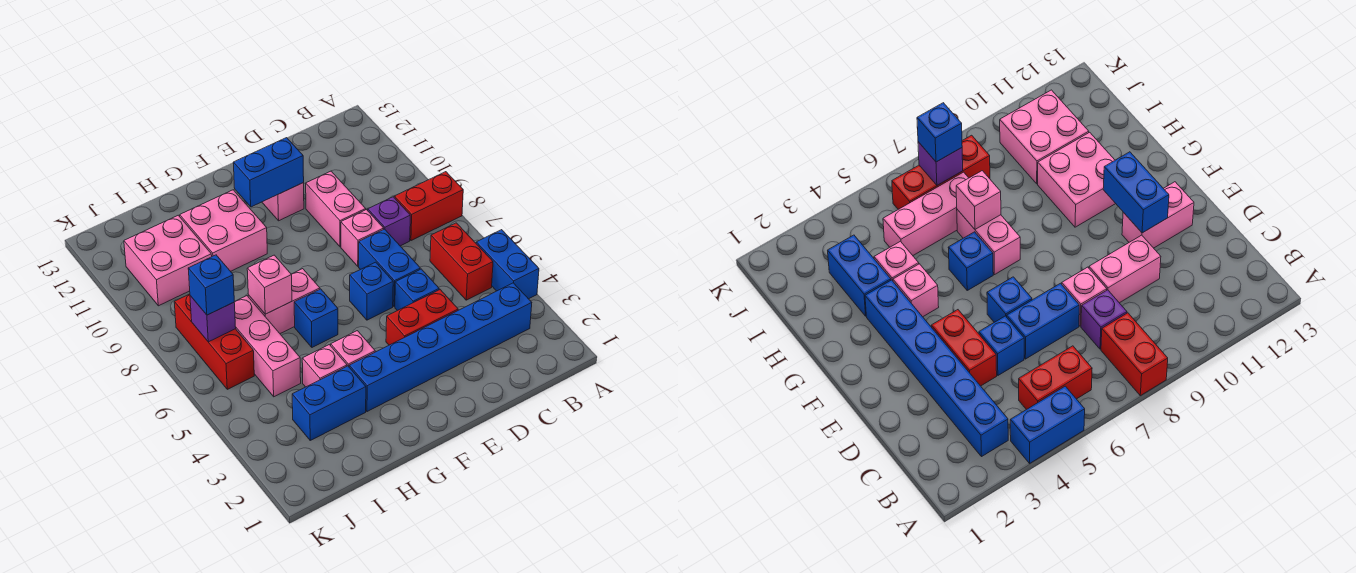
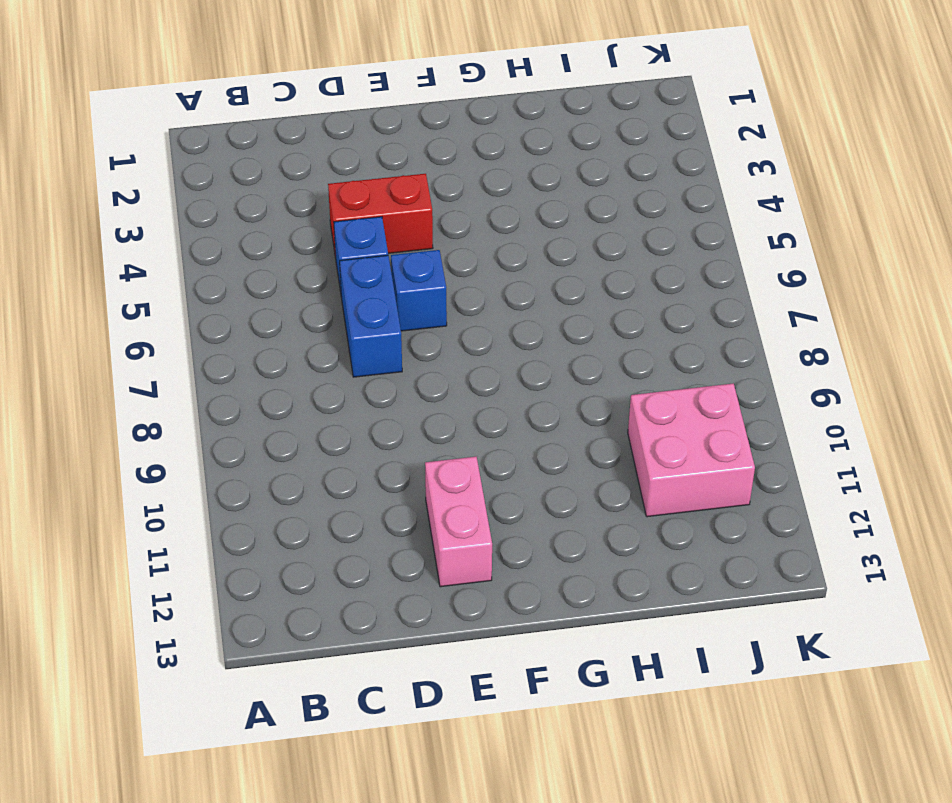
none -> blue brick A4:A5 level 1
none -> red brick A8:B8 level 1
none -> blue brick B3:G3 level 1

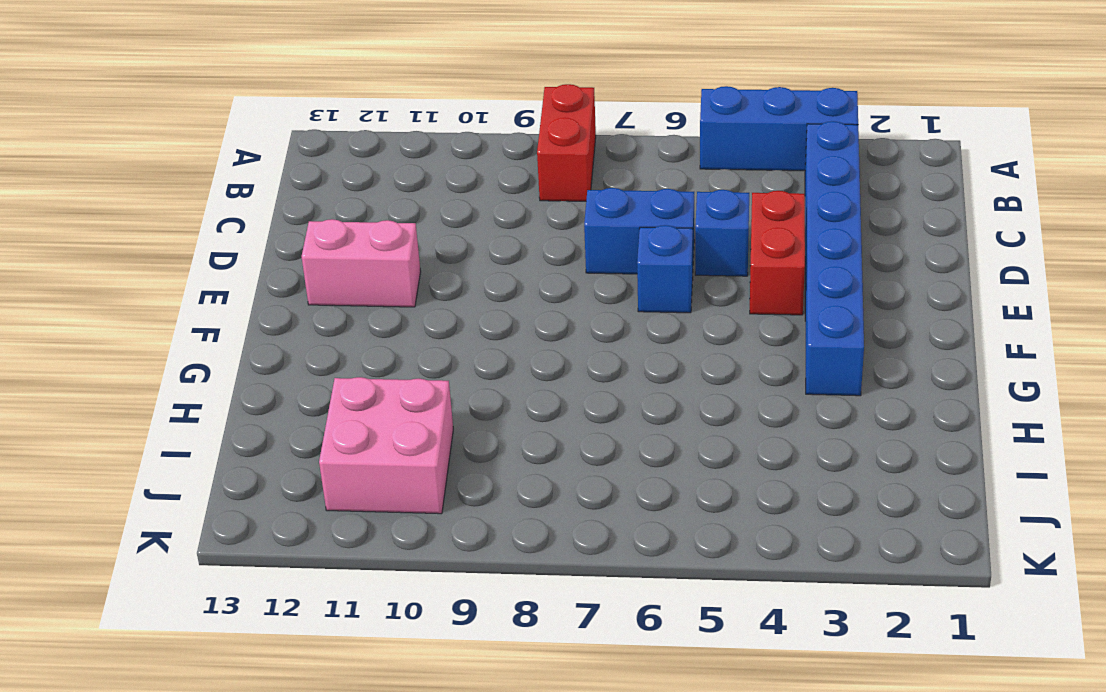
blue brick A3:A5 level 1 -> blue brick A4:A5 level 1
none -> red brick B5:B6 level 1
none -> purple brick C8 level 1
none -> pink brick D8 level 1

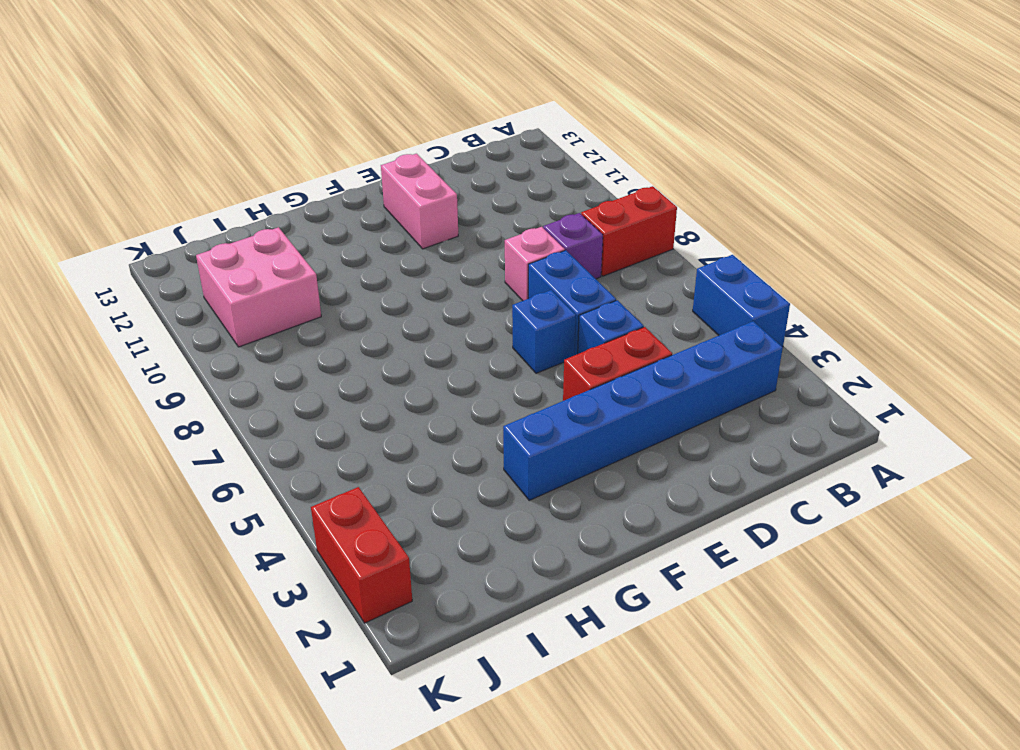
red brick K2:K3 level 1 -> red brick B5:B6 level 1
none -> pink brick D9:D10 level 1
none -> pink brick G4 level 1
none -> blue brick G6 level 1

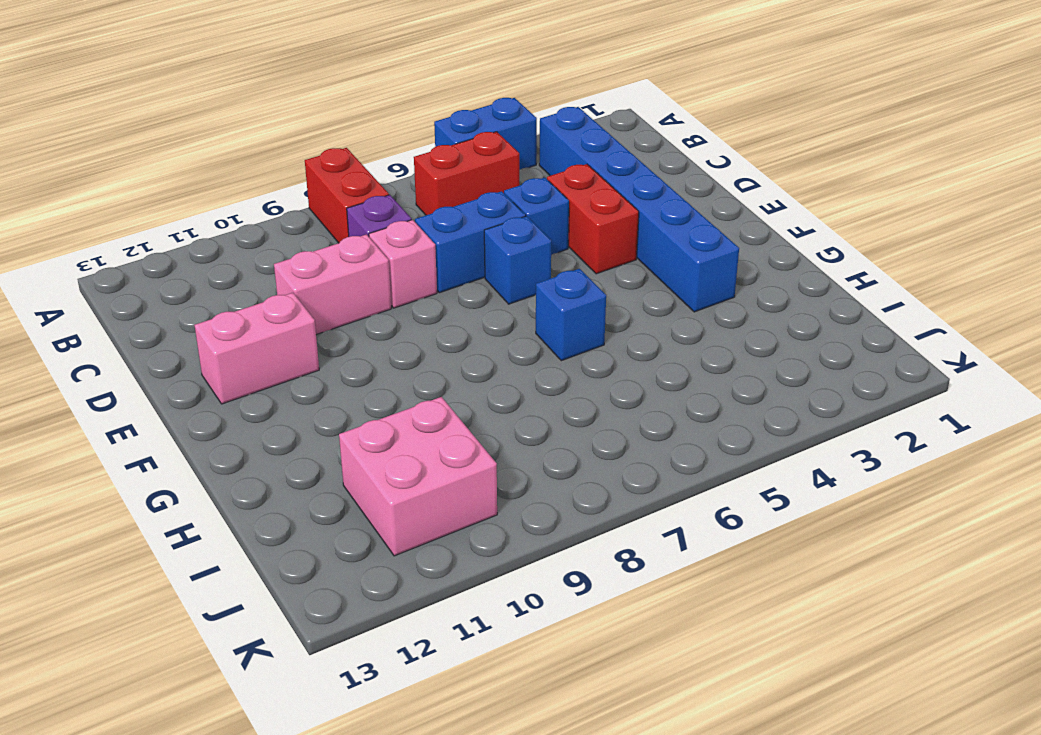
none -> pink brick G4 level 1
none -> pink brick G7:H7 level 1
none -> pink brick G10:H11 level 1

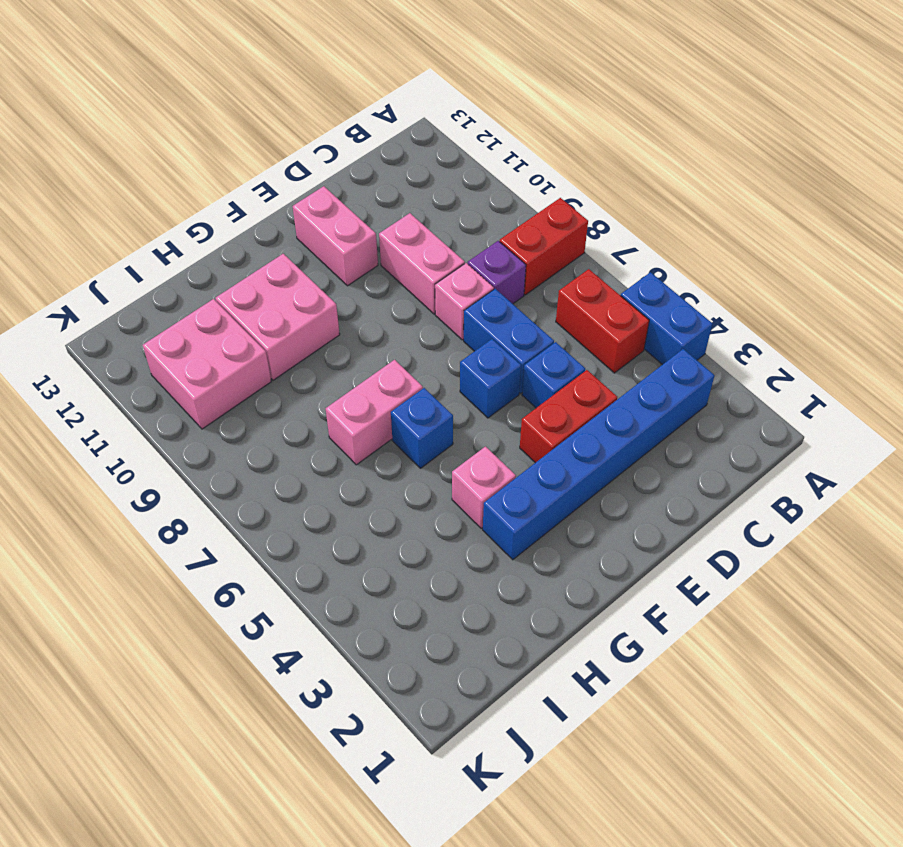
none -> blue brick H3:I3 level 1
none -> pink brick H4 level 1
none -> pink brick I5:I7 level 1

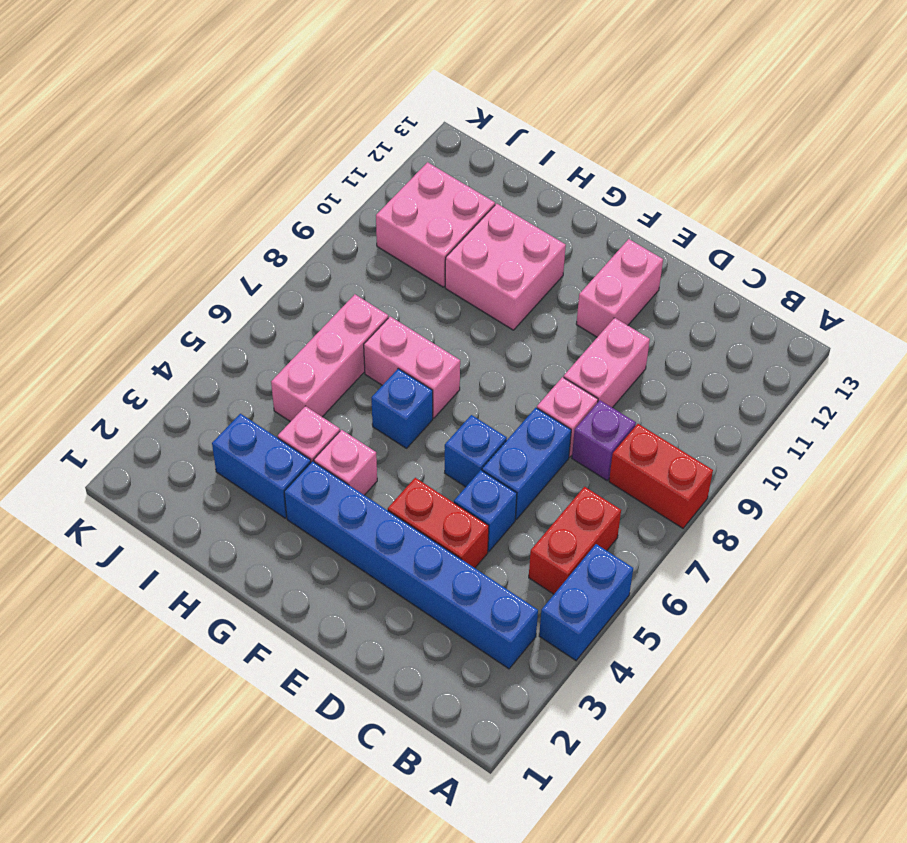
none -> red brick J6:J8 level 1
none -> blue brick E11:F11 level 2
none -> pink brick H7 level 2

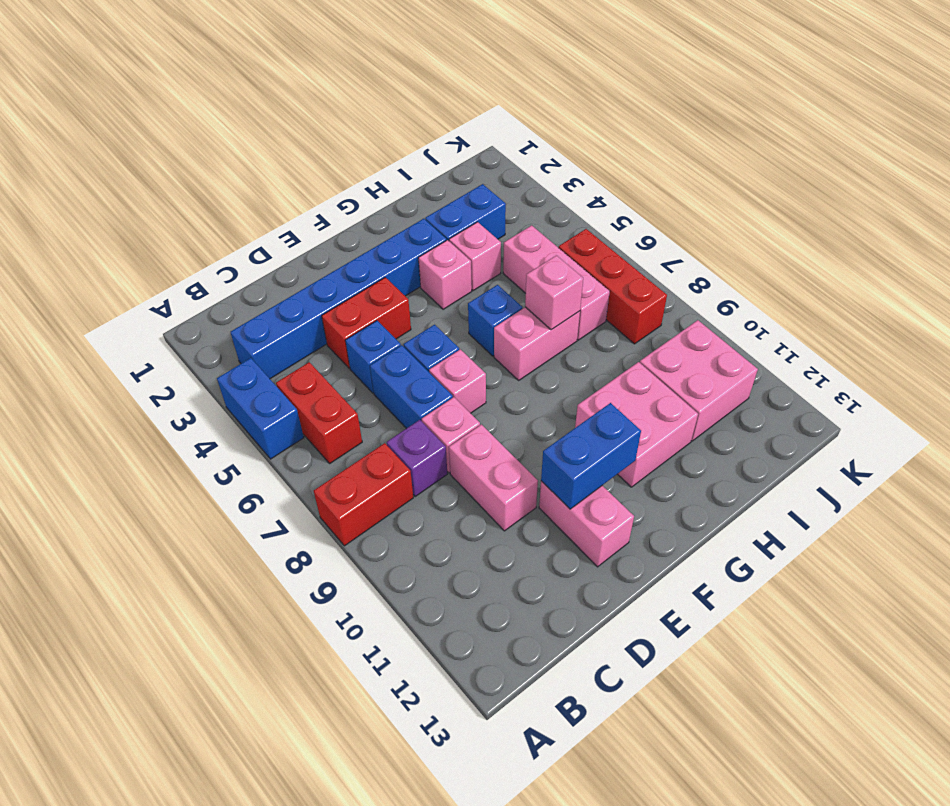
pink brick E7 level 1 -> none
none -> purple brick J7 level 2
none -> blue brick J7 level 3

